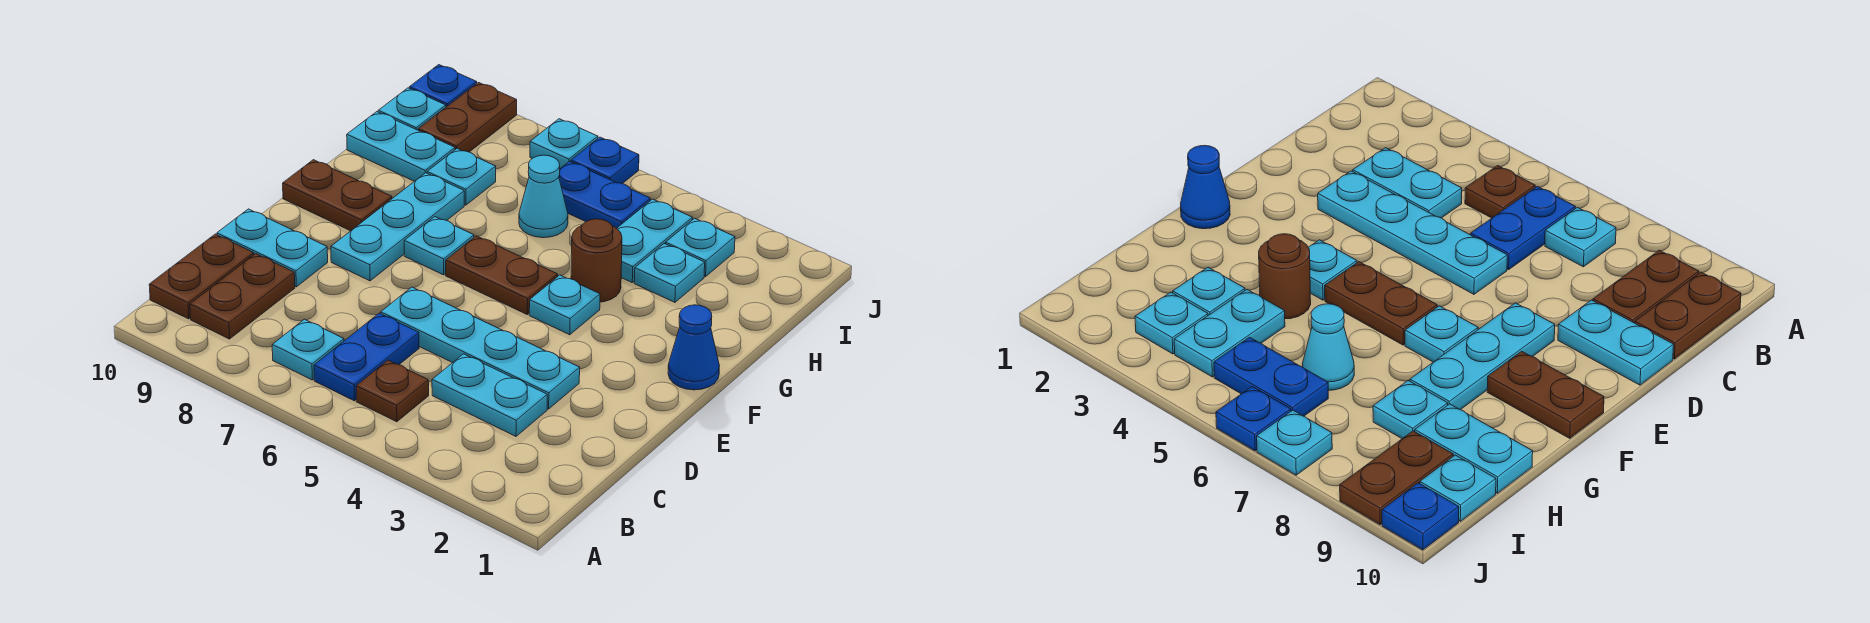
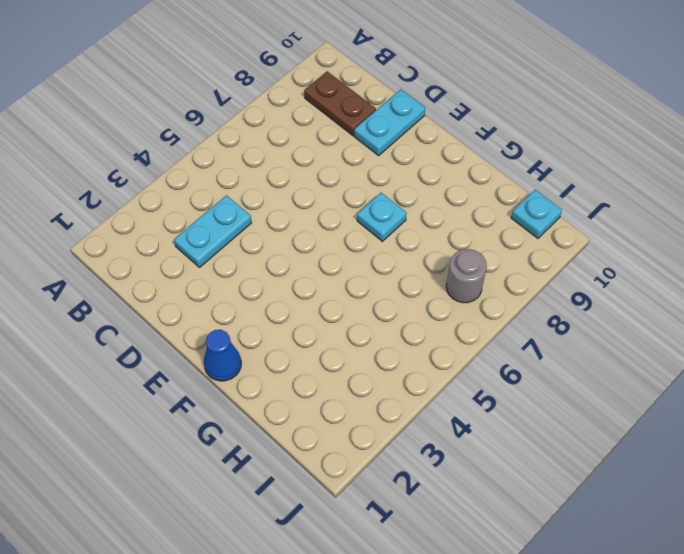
grey round brick I7 level 1 -> none
none -> brown plate B5 level 1
none -> blue plate B6:C6 level 1
none -> cyan plate B7 level 1

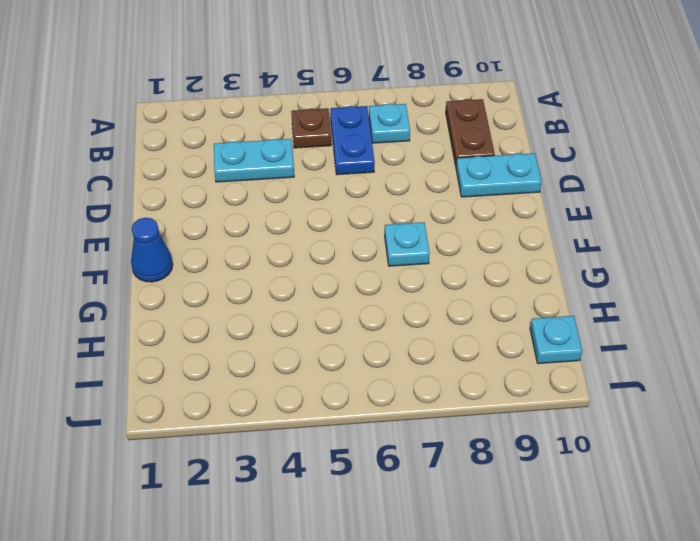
none -> brown plate B10:C10 level 1
none -> cyan plate D3:D6 level 1
none -> cyan plate E8:G8 level 1

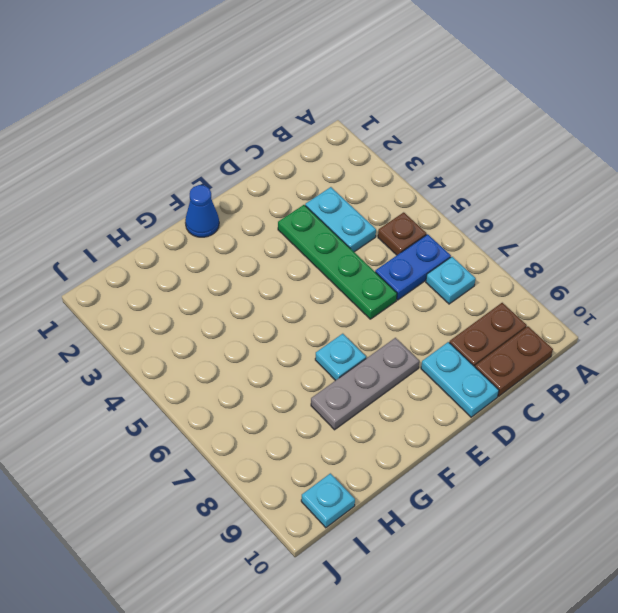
green plate D3:D6 level 1 -> cyan plate D3:D6 level 1
grey plate E8:G8 level 1 -> cyan plate E8:G8 level 1
none -> cyan plate F4 level 1
none -> brown plate F5:F6 level 1
none -> brown plate F9:F10 level 1

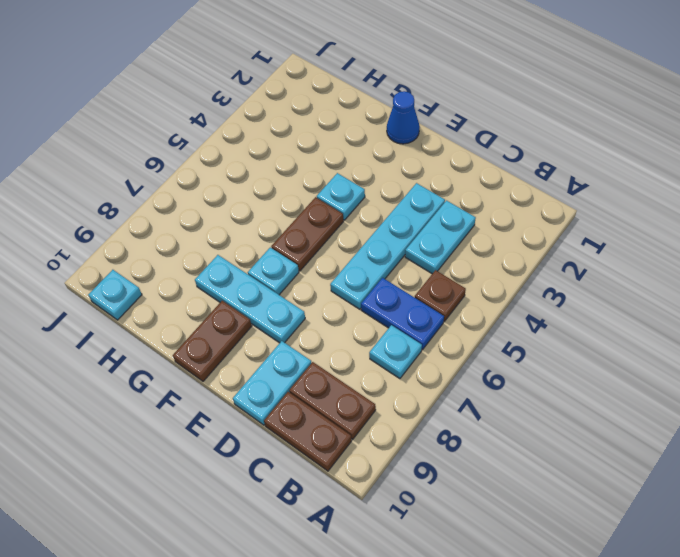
none -> brown round brick G4 level 1
none -> cyan plate H3 level 1
none -> cyan plate H4:I4 level 1

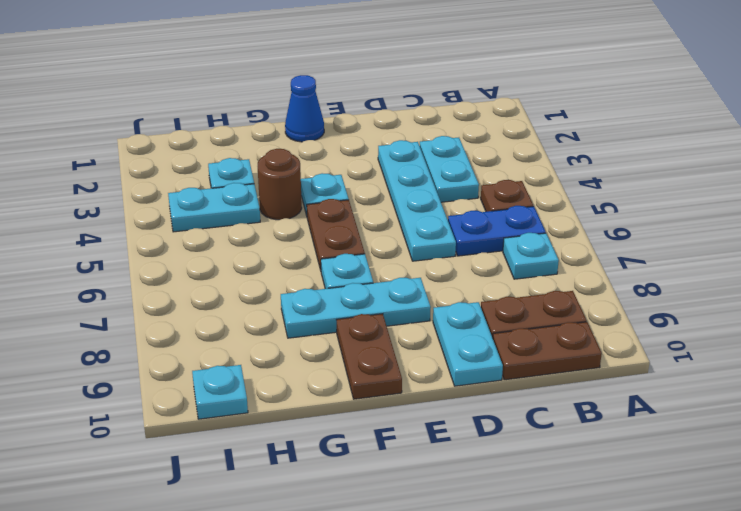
none -> cyan cone H6 level 1
none -> cyan plate H8 level 1
none -> cyan plate H9:H10 level 1

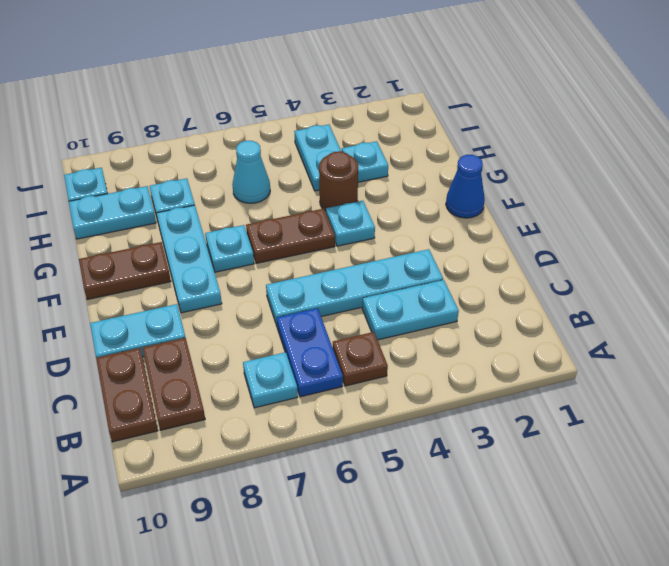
none -> cyan plate I3 level 1
none -> blue plate I5:I6 level 1
none -> brown plate I9:J9 level 1

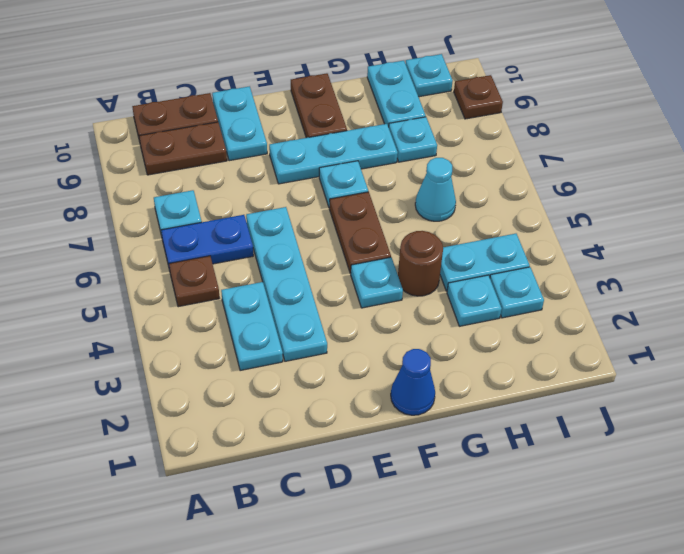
brown plate J9 level 1 -> brown plate I9:J9 level 1
none -> blue plate I5:I6 level 1
none -> blue plate J6 level 1
none -> cyan plate J7 level 1

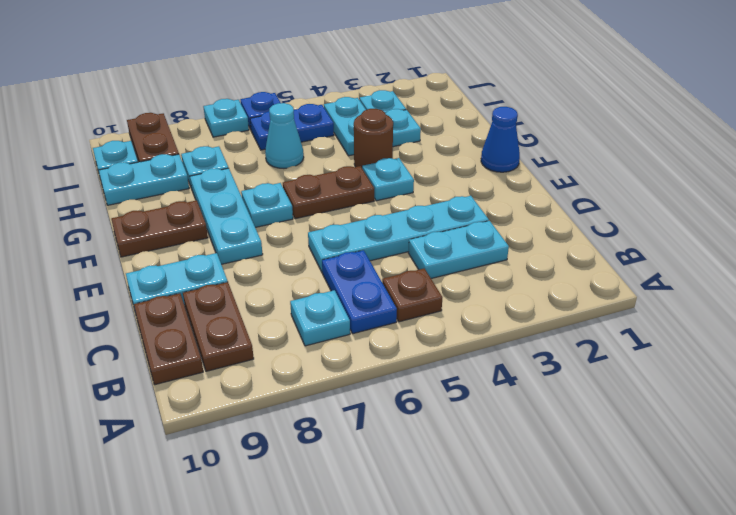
none -> blue plate J10 level 1

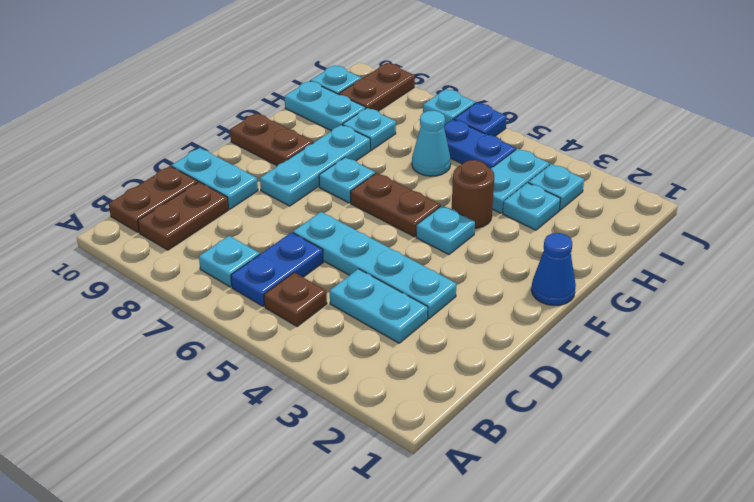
none -> blue plate J10 level 1

